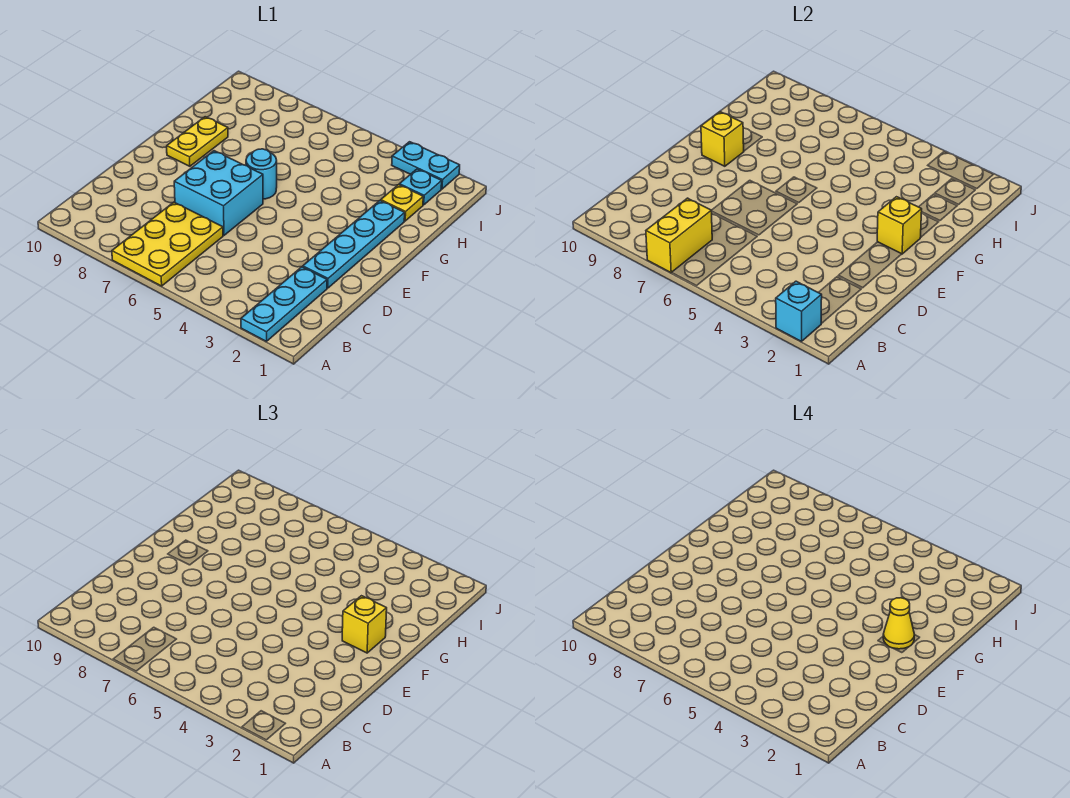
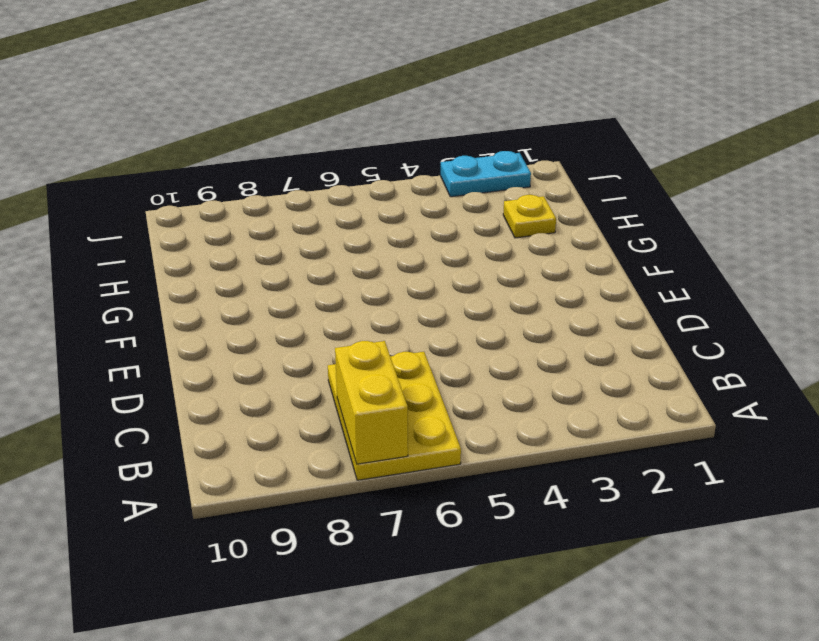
none -> cyan plate A2:C2 level 1
none -> cyan plate D2:G2 level 1
none -> cyan brick D6:E7 level 1

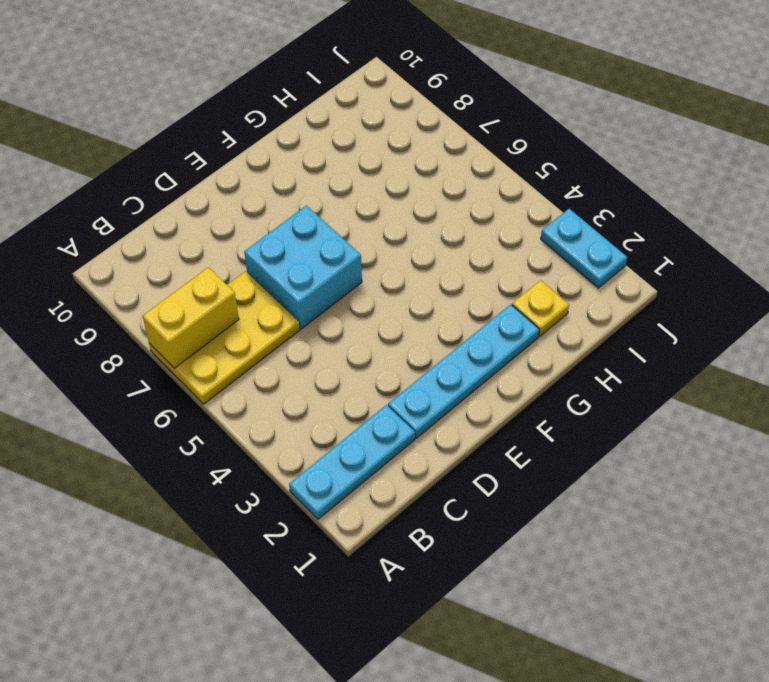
none -> cyan round brick F6 level 1
none -> yellow plate F9:G9 level 1
none -> cyan plate I2 level 1

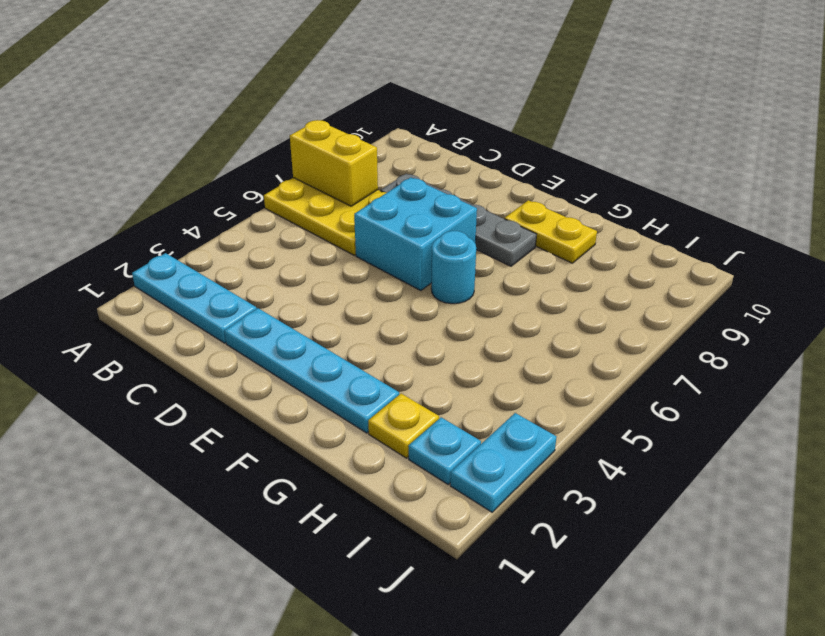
grey plate C8:F8 level 1 -> none
none -> cyan brick A2 level 2
none -> yellow brick F2 level 2
none -> yellow brick F9 level 2

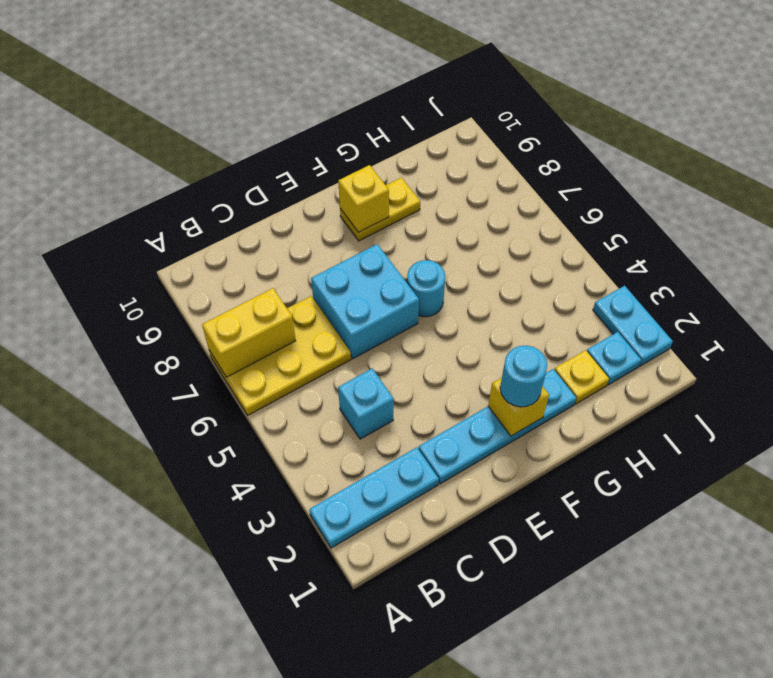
cyan brick C4 level 1 -> cyan brick A2 level 2
cyan round brick F2 level 3 -> yellow brick F2 level 3
none -> yellow cone F2 level 4

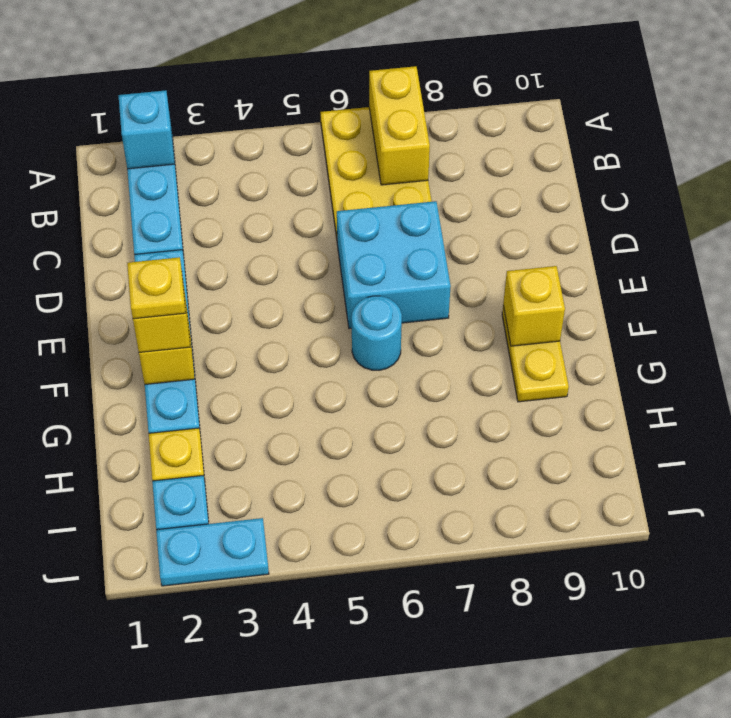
yellow plate F2 level 4 -> yellow cone F2 level 4

